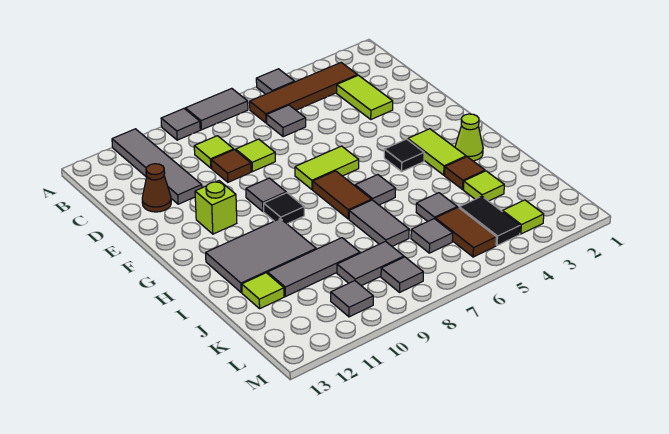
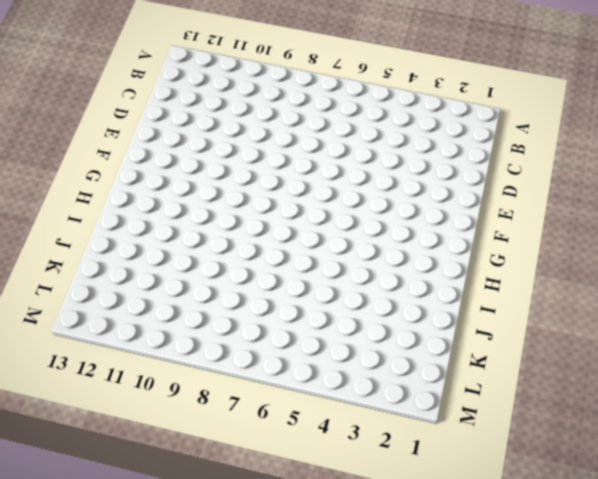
none -> grey tile A5 level 1
none -> grey tile A7:A8 level 1
none -> grey tile A9 level 1
none -> grey tile A11:D11 level 1

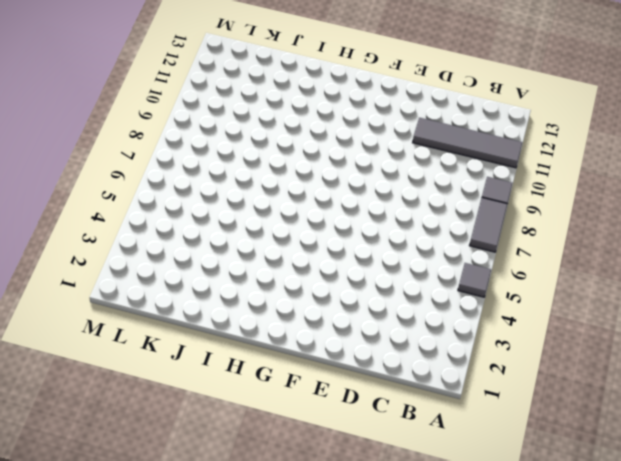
none -> brown tile B3:B6 level 1
none -> lime tile C3:D3 level 1
none -> grey tile C6 level 1
none -> lime tile C9 level 1

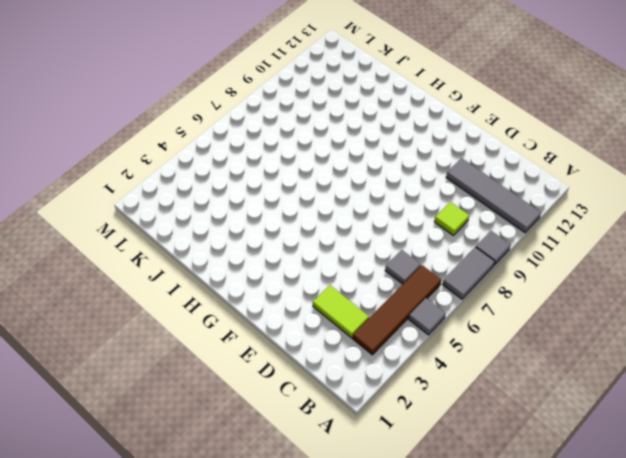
none -> lime tile D8 level 1
none -> brown tile D9 level 1
none -> brown cone D12 level 1
none -> lime tile F6:F7 level 1

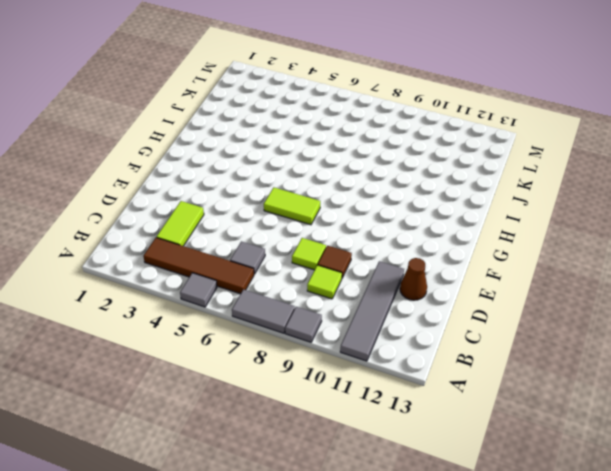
none -> grey tile F9 level 1
none -> lime brick F11 level 1
none -> lime tile G3:H3 level 1
none -> black tile G4 level 1

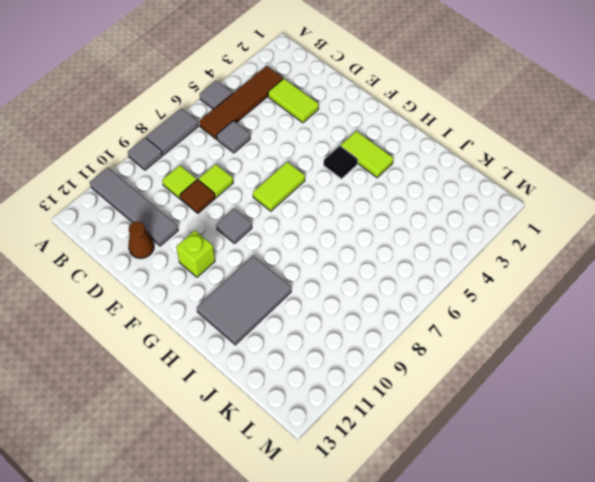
none -> brown tile G7:H7 level 1
none -> black tile G9 level 1
none -> lime cone H2 level 1
none -> grey tile H6 level 1

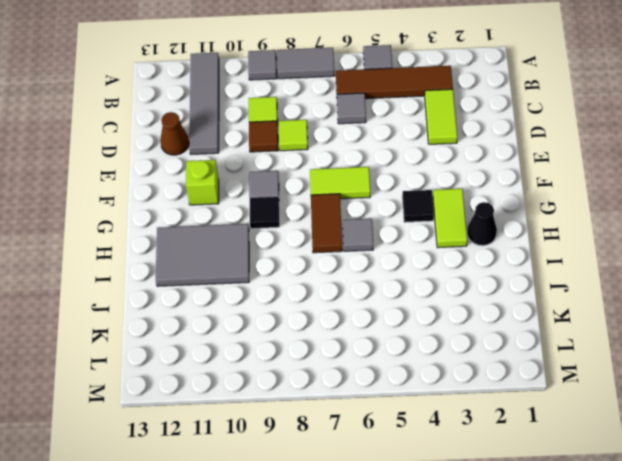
black cone H2 level 1 -> lime cone H2 level 1
none -> brown tile I3 level 1
none -> grey tile I7:J7 level 1
none -> lime tile J3 level 1
none -> grey tile J5 level 1

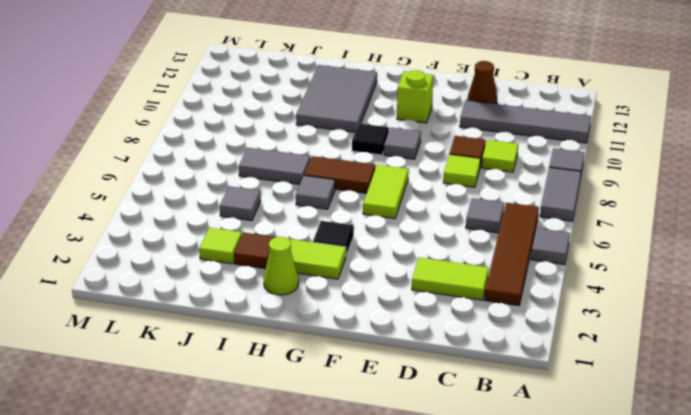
none -> grey tile J9:J11 level 1
none -> lime tile J12 level 1
none -> black tile K4:L4 level 1
none -> brown tile K5:L5 level 1

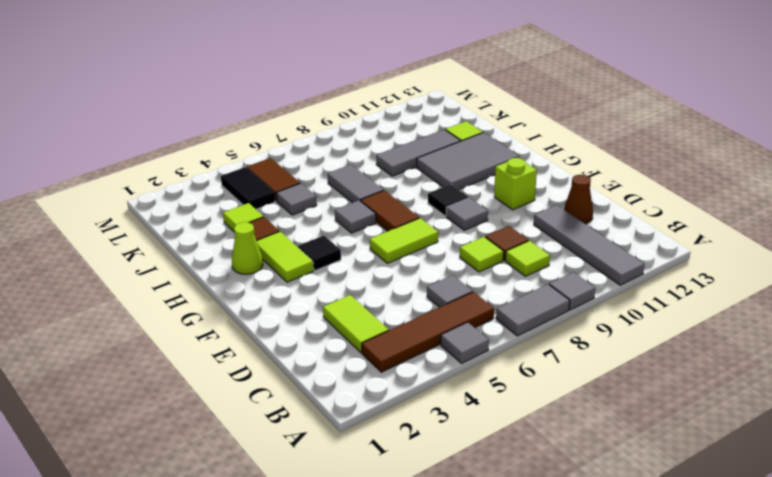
none -> grey tile K6 level 1
none -> grey tile K8:K9 level 1
none -> lime tile L3 level 1
none -> grey tile L8 level 1

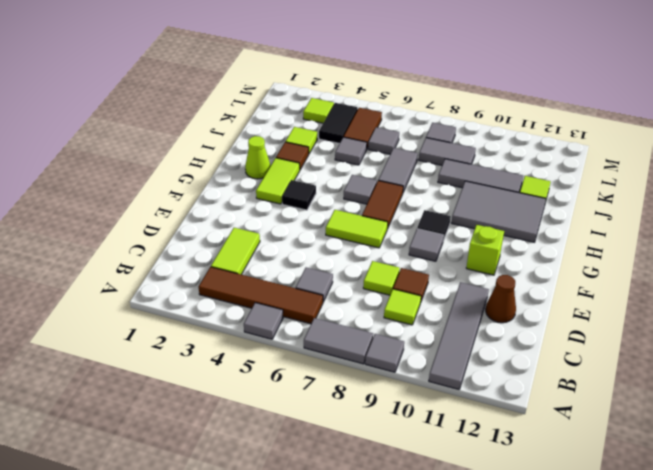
none -> grey tile L10 level 1

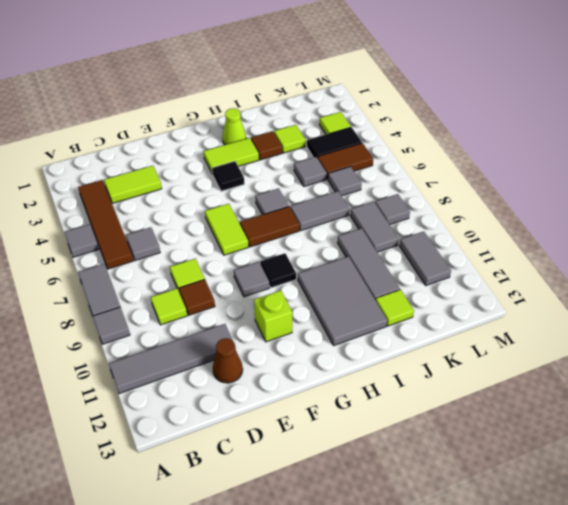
grey tile L10:L11 level 1 -> grey tile L10 level 1

